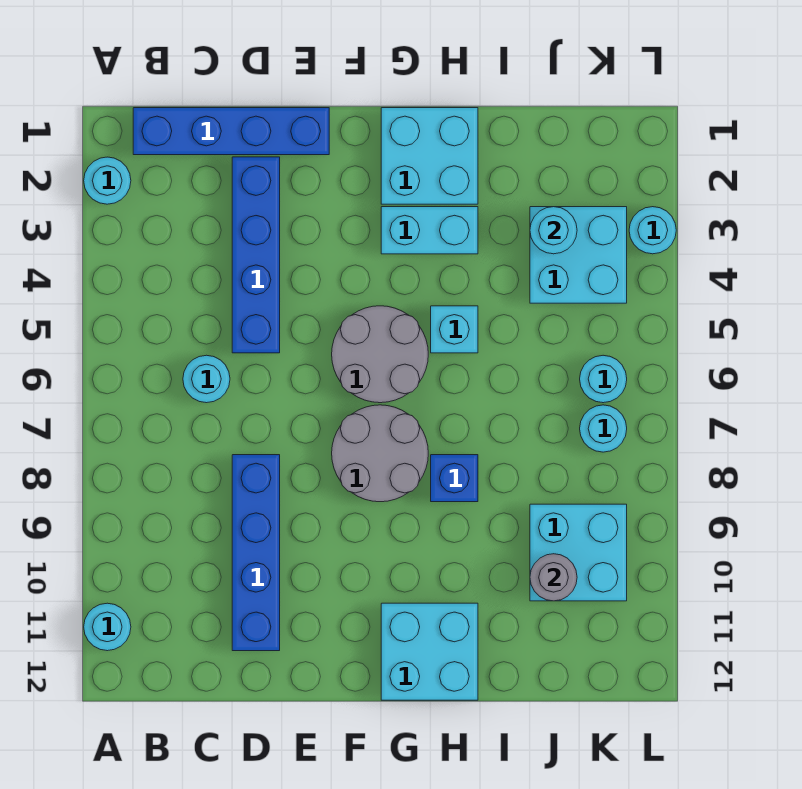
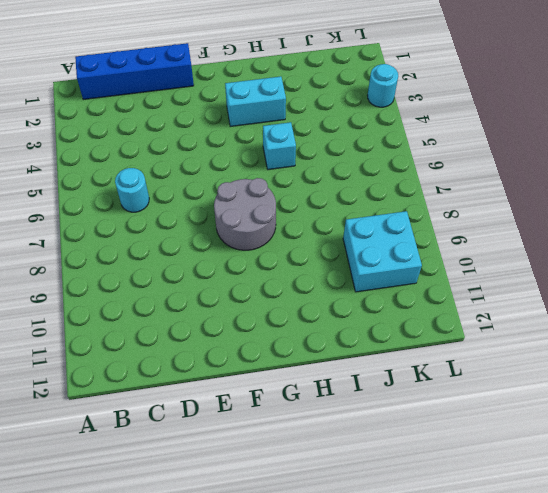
none -> cyan round brick A2 level 1
none -> cyan round brick A11 level 1
none -> blue brick D2:D5 level 1

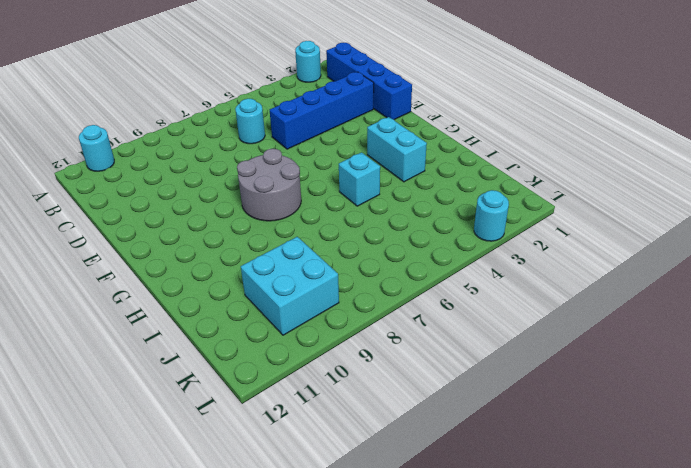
none -> blue brick D8:D11 level 1
none -> grey round brick F5:G6 level 1
none -> cyan brick G1:H2 level 1

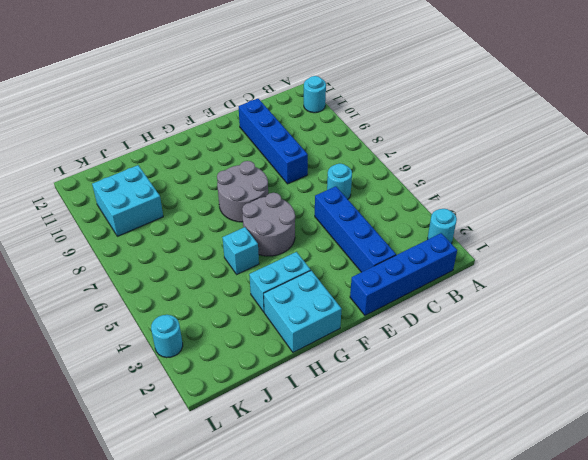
none -> cyan brick G11:H12 level 1
none -> blue brick H8 level 1
none -> cyan brick J3:K4 level 1

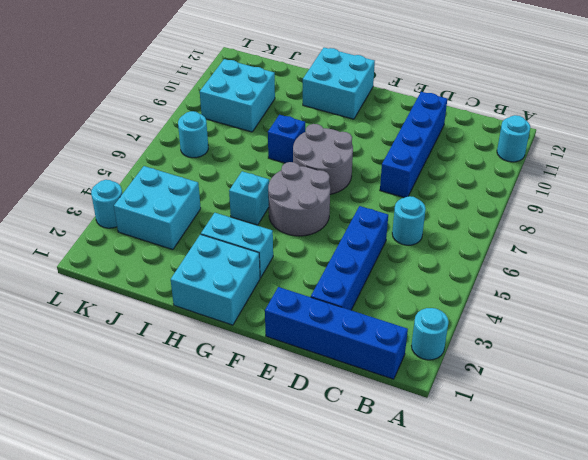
none -> cyan round brick K6 level 1
none -> cyan round brick J3 level 2
none -> grey round brick J10 level 2

